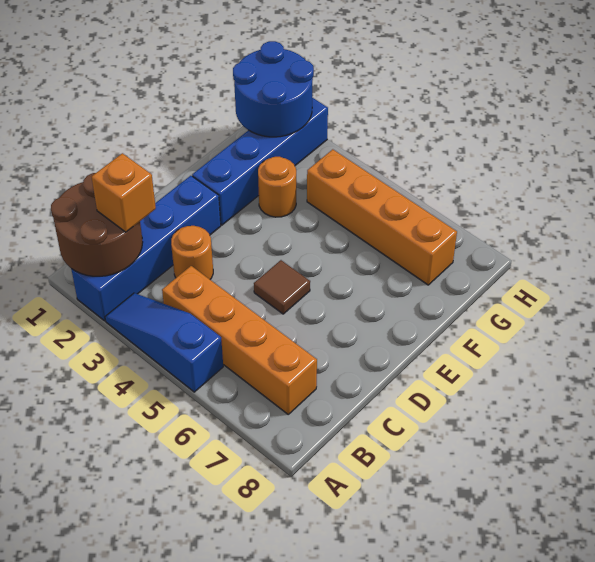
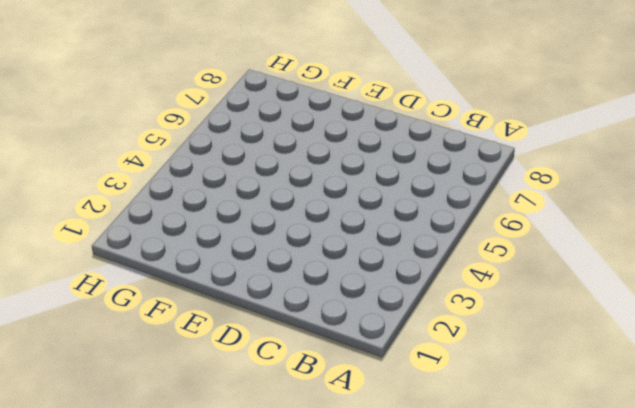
none -> blue brick A2:D2 level 1
none -> blue slope A3:A5 level 1 top 5

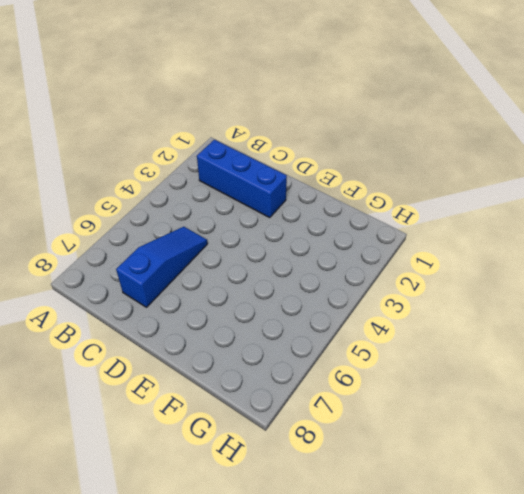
blue brick B2:D2 level 1 -> blue brick A2:D2 level 1
blue slope C5:C7 level 1 top 7 -> blue slope A3:A5 level 1 top 5
none -> orange brick B4:B7 level 1
none -> orange round brick C3 level 1

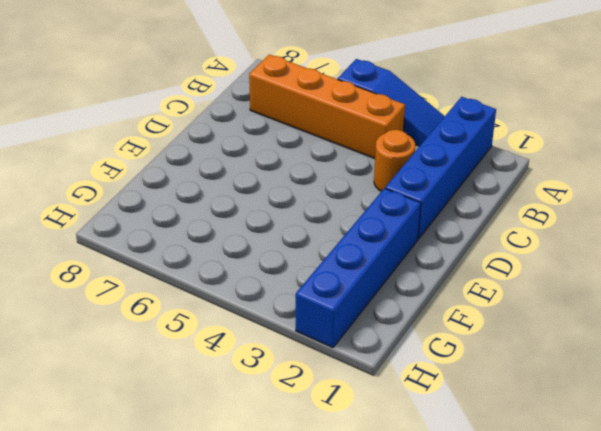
none -> brown tile D5 level 1
none -> orange round brick F3 level 1

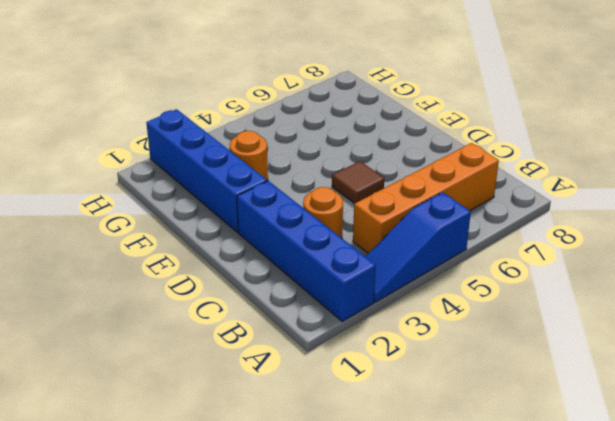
none -> orange brick G4:G7 level 1
none -> brown round brick A1:B2 level 2

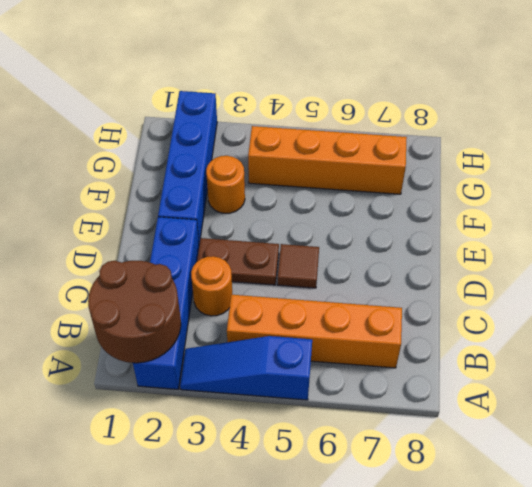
brown plate D3:D4 level 1 -> none
none -> blue round brick G1:H2 level 2
none -> orange brick B2 level 3

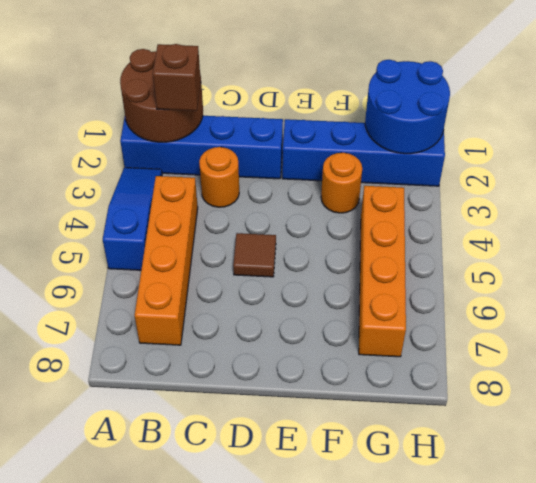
brown brick B2 level 3 -> orange brick B2 level 3

